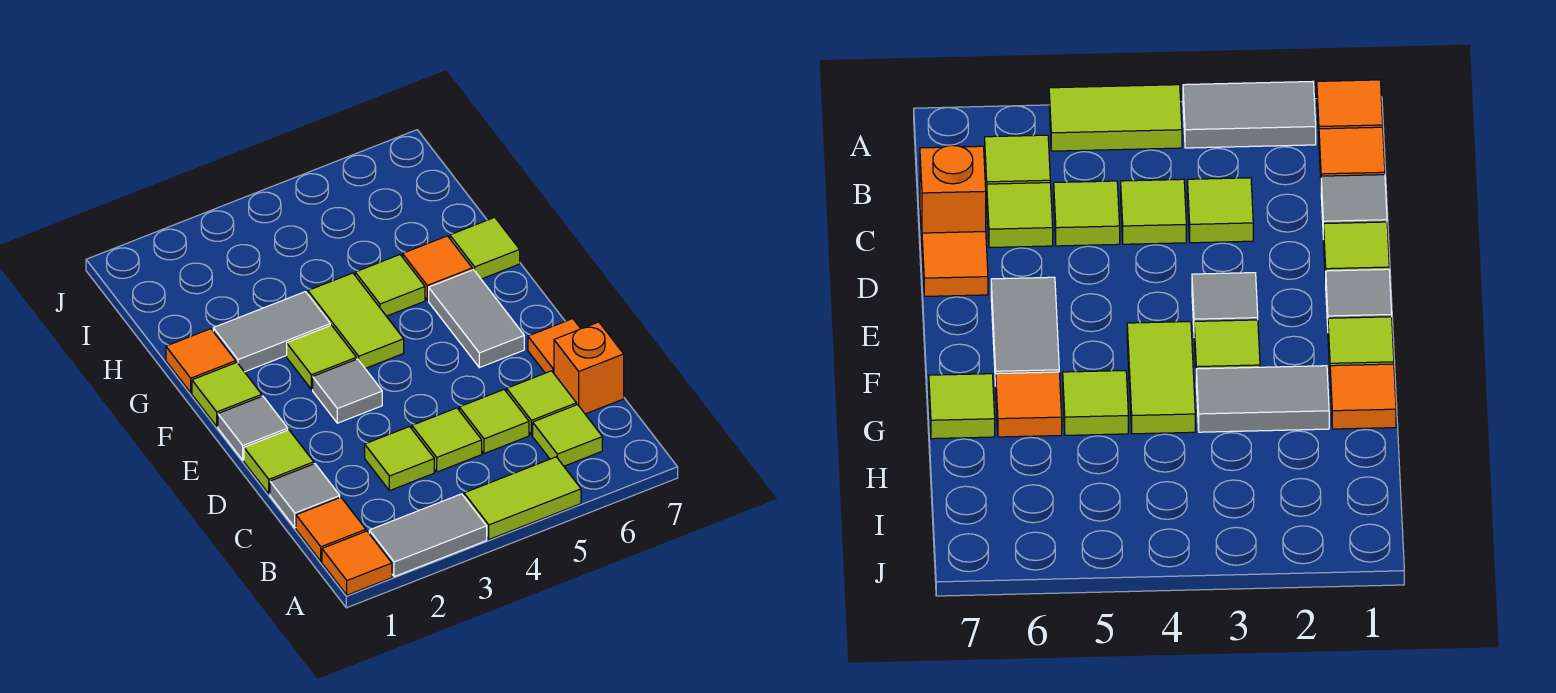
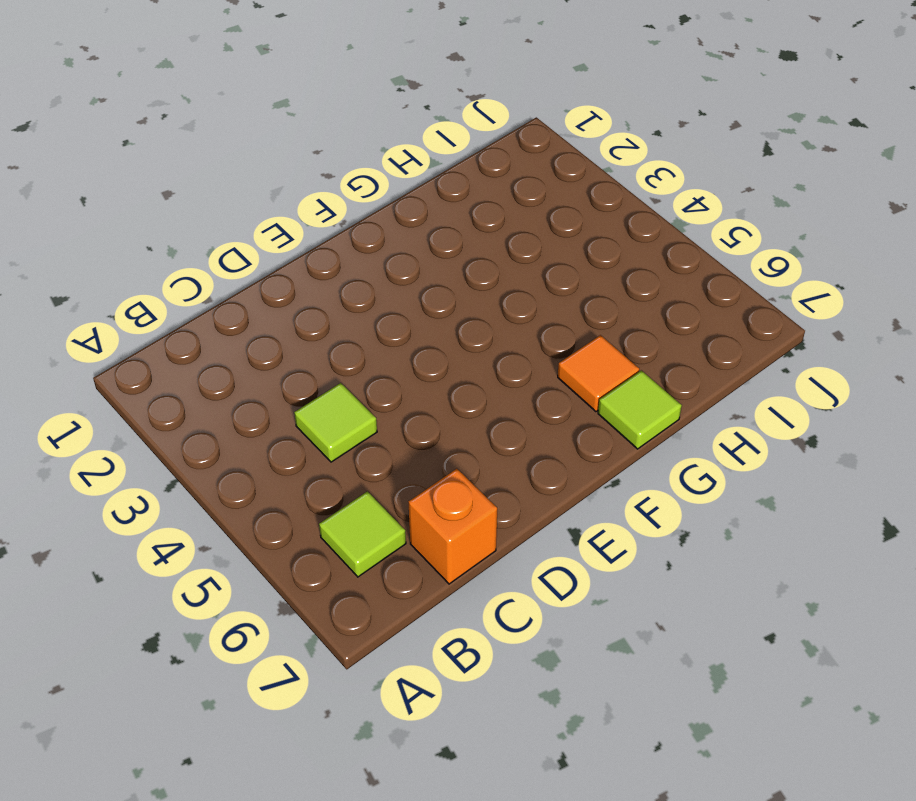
none -> orange tile A1 level 1
none -> grey tile A2:A3 level 1
none -> lime tile A4:A5 level 1

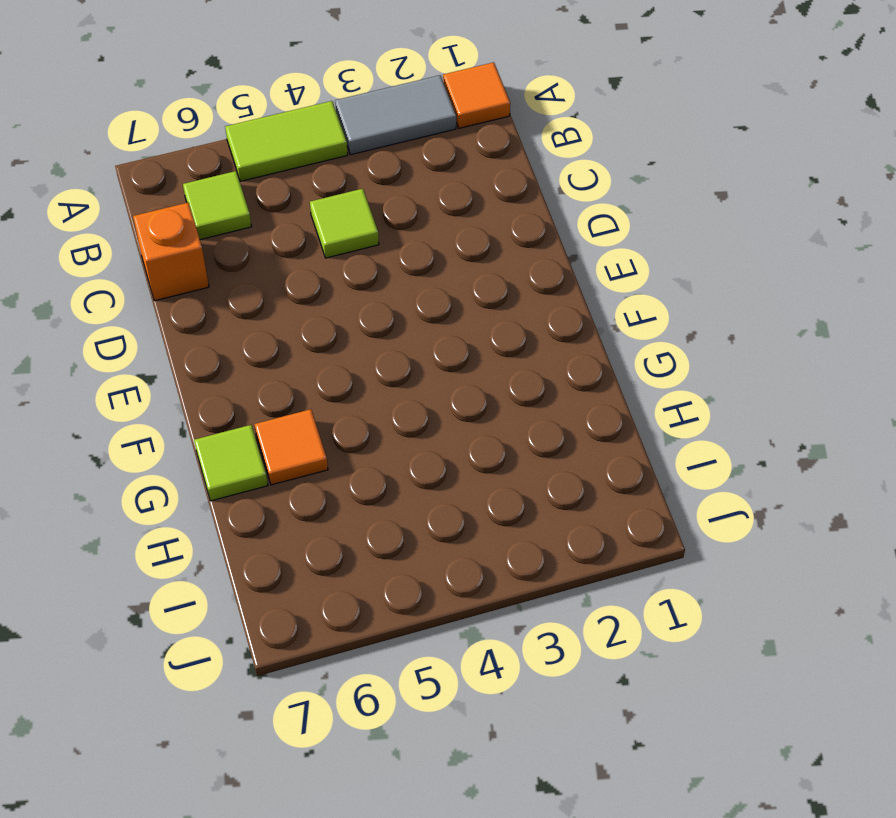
none -> orange tile B1 level 1
none -> grey tile C1 level 1
none -> lime tile C3 level 1

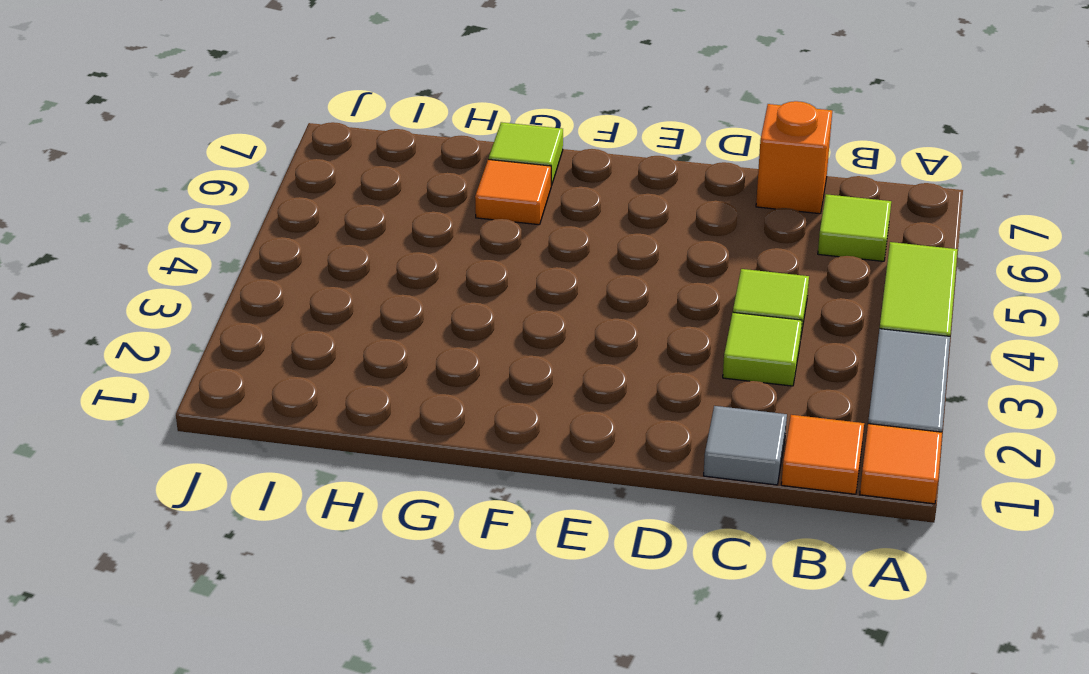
none -> lime tile C5 level 1
none -> lime tile C6 level 1
none -> lime tile D1 level 1

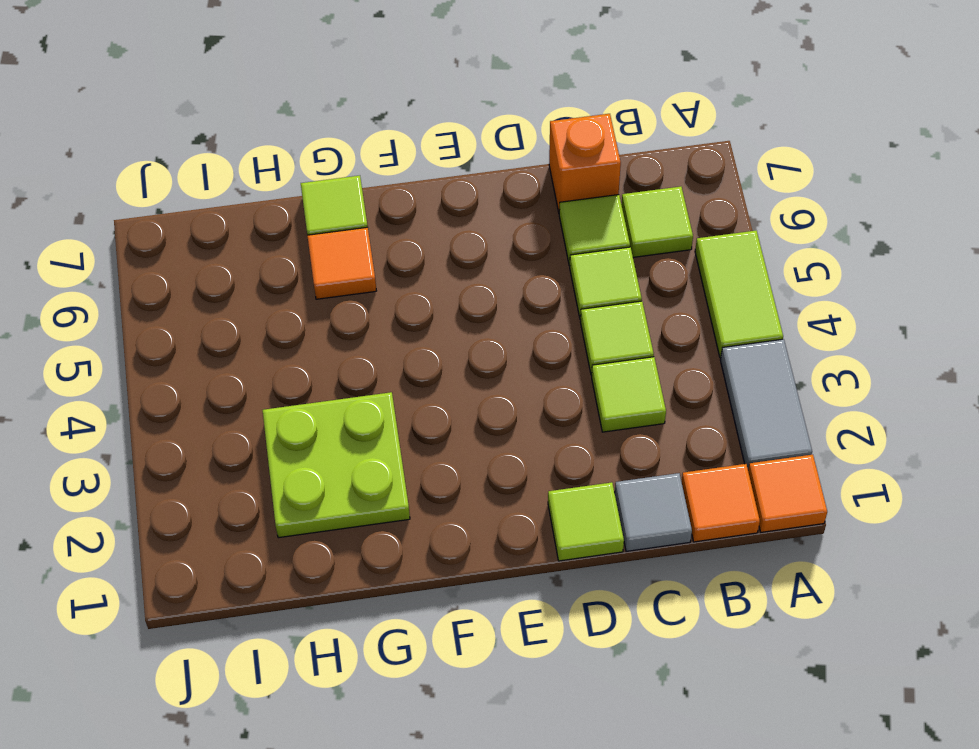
lime plate G2:H3 level 1 -> grey tile G2:G3 level 1
none -> orange tile D7 level 1
none -> grey tile E1 level 1
none -> grey tile E3 level 1

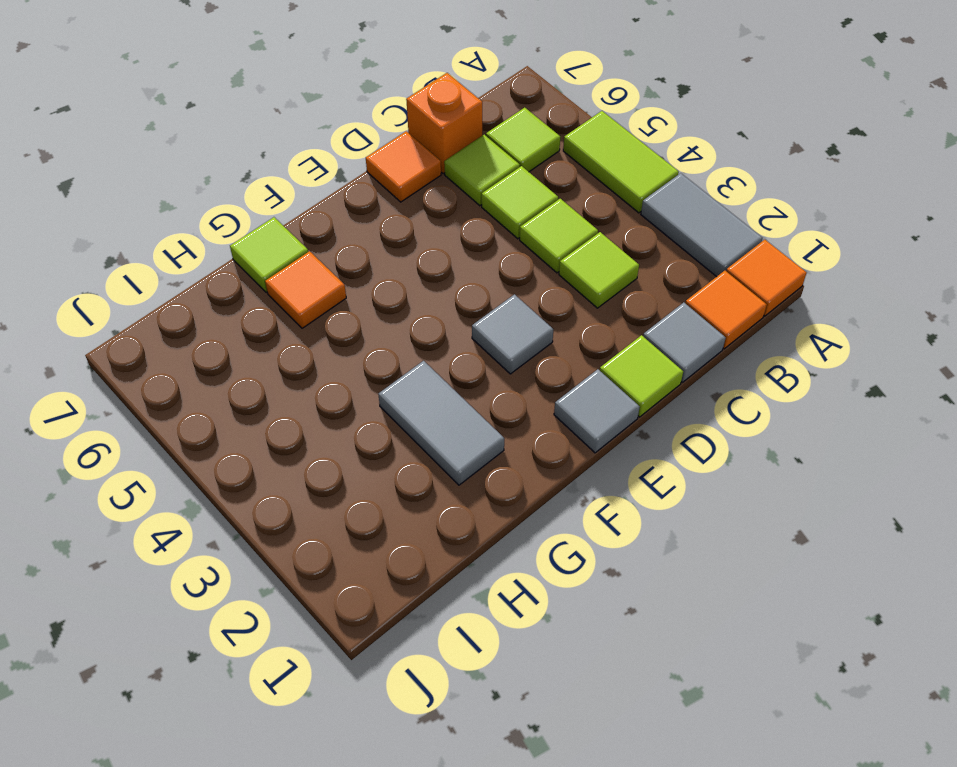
none -> grey tile E6:F6 level 1
none -> lime tile F1 level 1
none -> lime tile F3 level 1

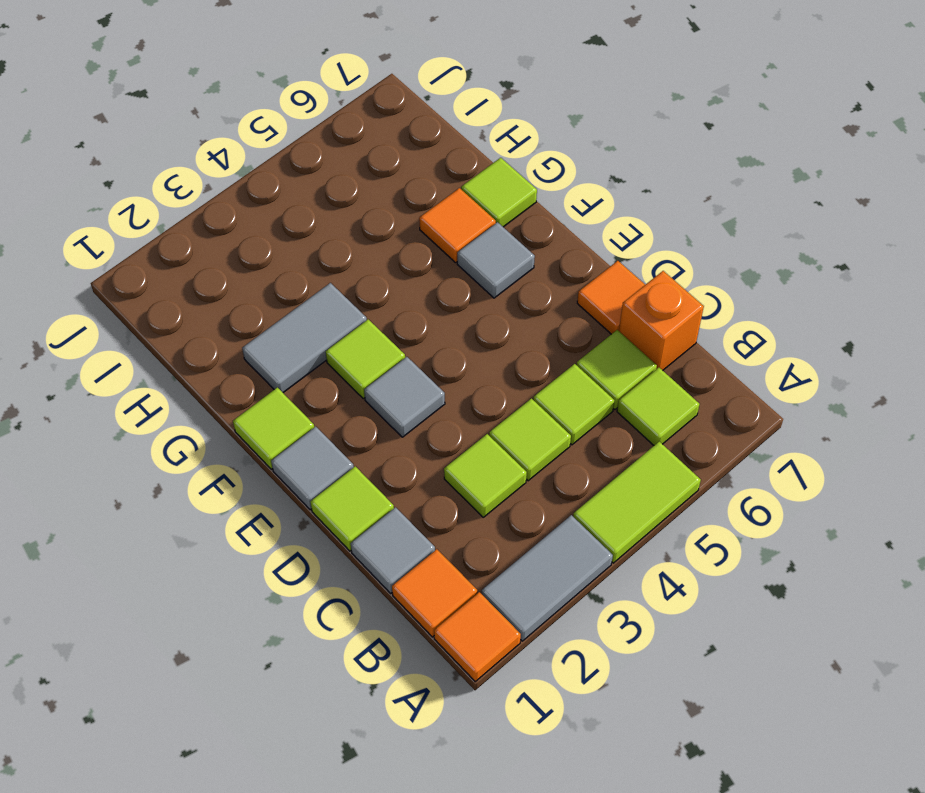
grey tile F6 level 1 -> grey tile E6:F6 level 1
none -> lime tile F4:G4 level 1
none -> orange tile G1 level 1
none -> lime tile G5 level 1

